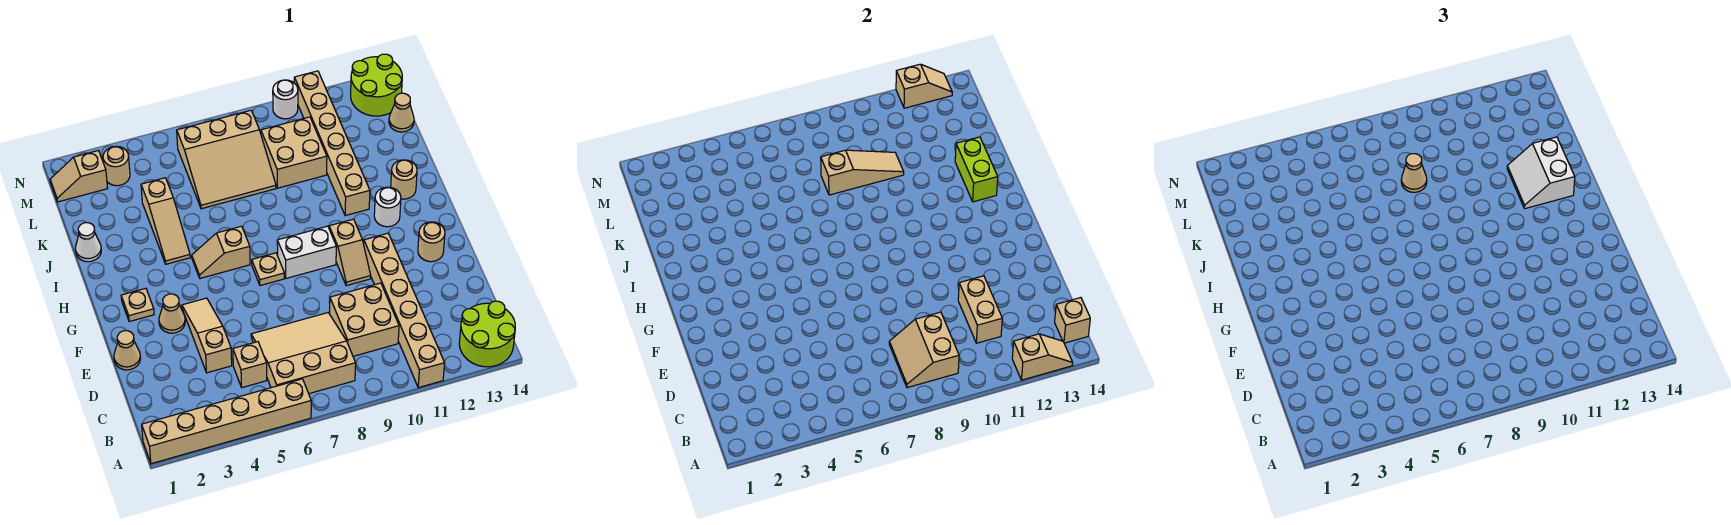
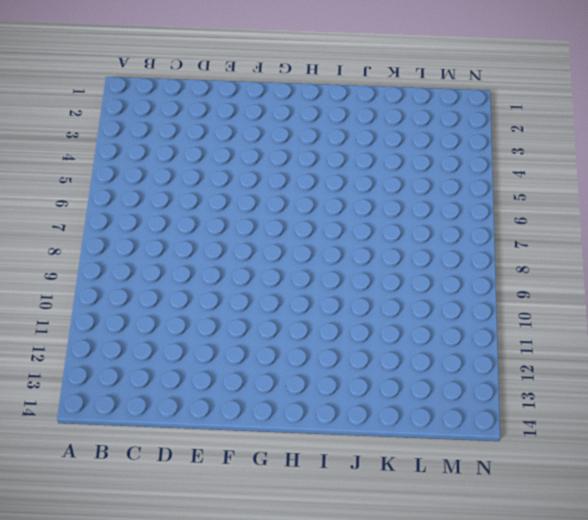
none -> tan brick A1:A6 level 1
none -> tan brick A11:F11 level 1
none -> lime round brick A13:B14 level 1
none -> tan slope B6:D8 level 1 top B

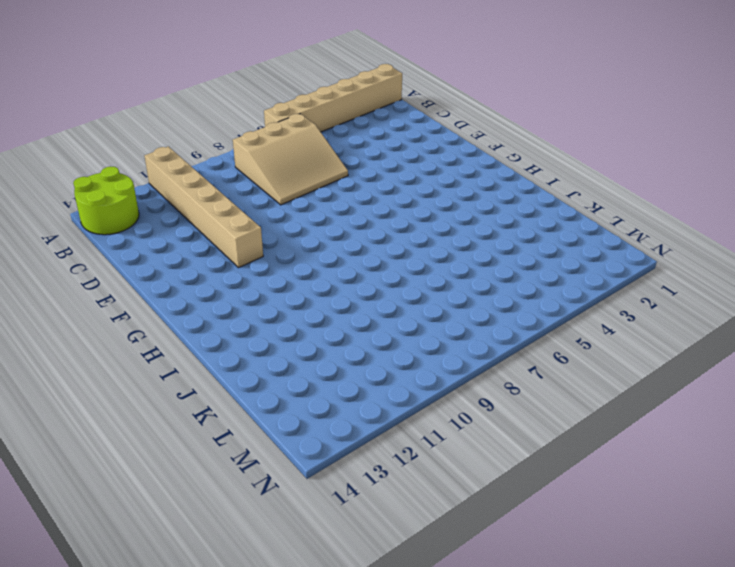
none -> tan brick C5 level 1
none -> tan brick C9:D10 level 1
none -> tan slope D4:F4 level 1 top D
none -> tan cone E1 level 1

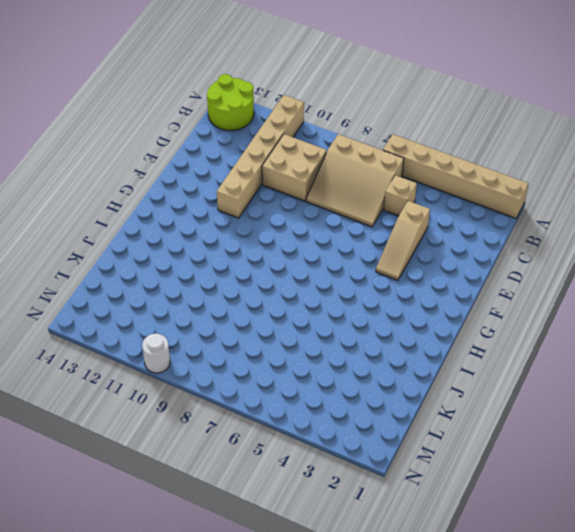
none -> tan cone E1 level 1
none -> tan cone F3 level 1
none -> tan slope F10:G10 level 1 top G
none -> tan round brick F13 level 1

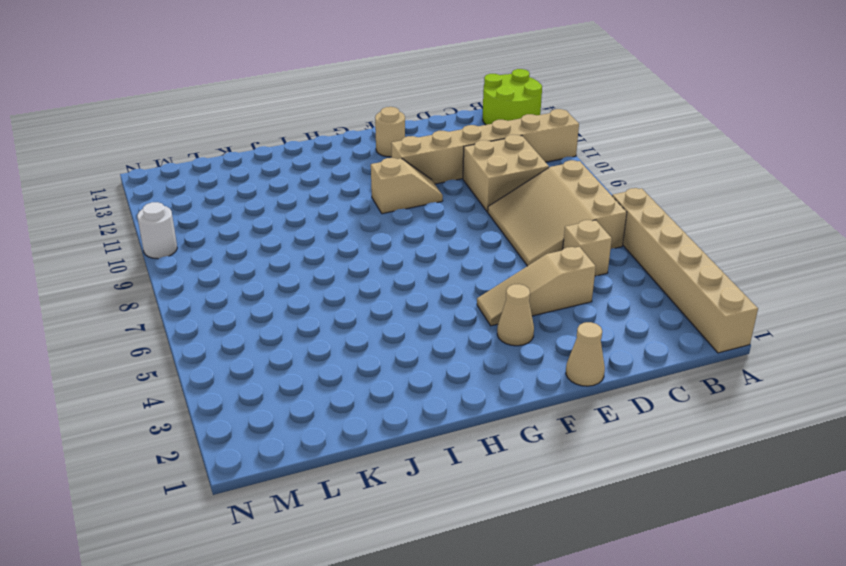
none -> tan plate G2 level 1
none -> tan plate G7 level 1
none -> white brick G8:G9 level 1
none -> tan slope H5:H6 level 1 top 6

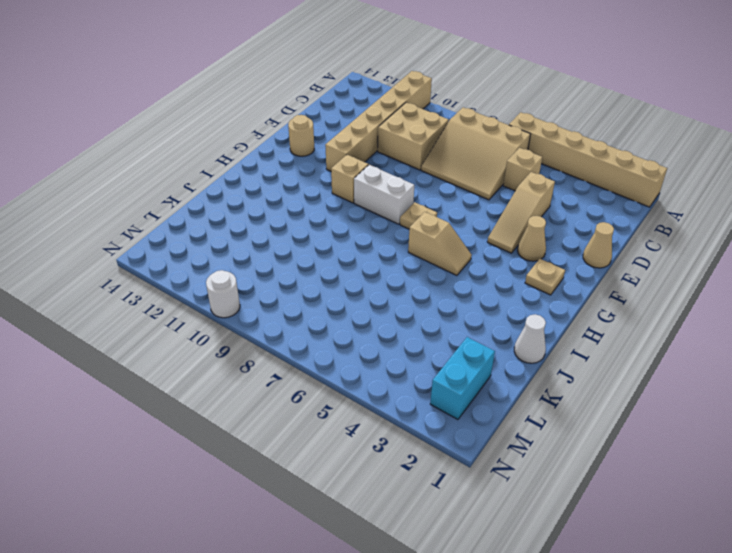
cyan brick L2:M2 level 1 -> tan slope M1:M2 level 1 top 2
none -> lime round brick A13:B14 level 1
none -> white round brick H12 level 1
none -> tan slope I4:K4 level 1 top K
none -> tan brick I11:N11 level 1

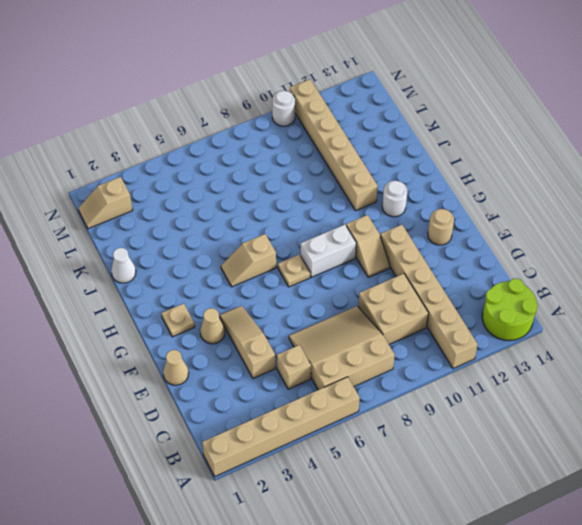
none -> tan slope I4:K4 level 1 top K
none -> tan round brick I13 level 1
none -> tan slope K6:M8 level 1 top M
none -> tan brick K9:L10 level 1

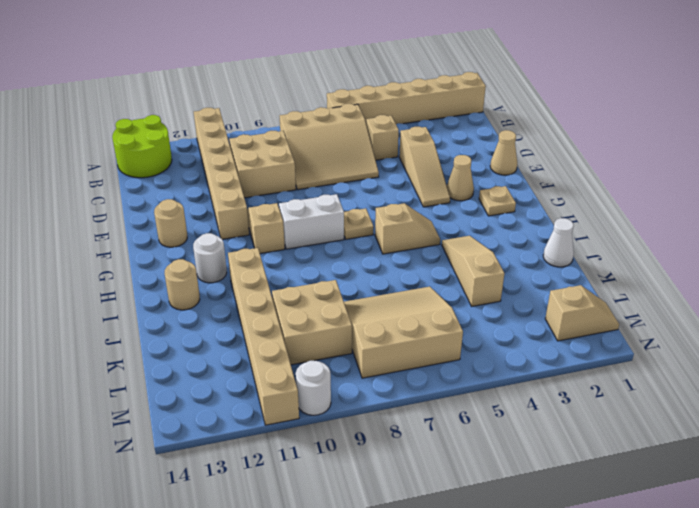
none -> tan cone L14 level 1
none -> tan round brick M3 level 1
none -> lime round brick M13:N14 level 1
none -> tan slope A12:A13 level 2 top 12

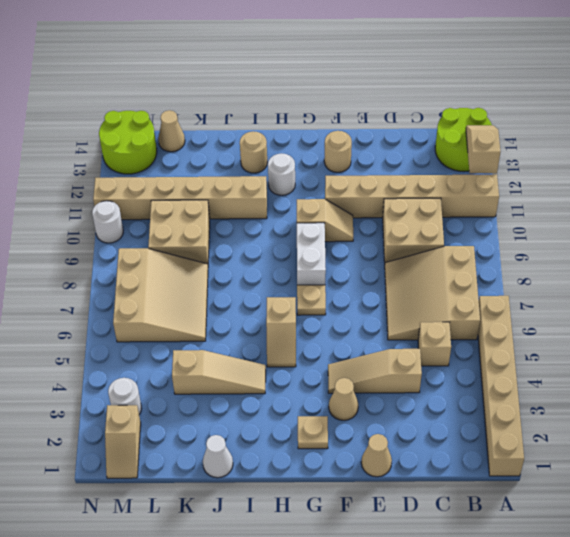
white round brick M3 level 1 -> tan round brick M3 level 1
none -> tan slope B8:C9 level 2 top 9
none -> tan brick B14 level 2
none -> tan brick C11:D11 level 2
none -> lime brick I13:J13 level 2

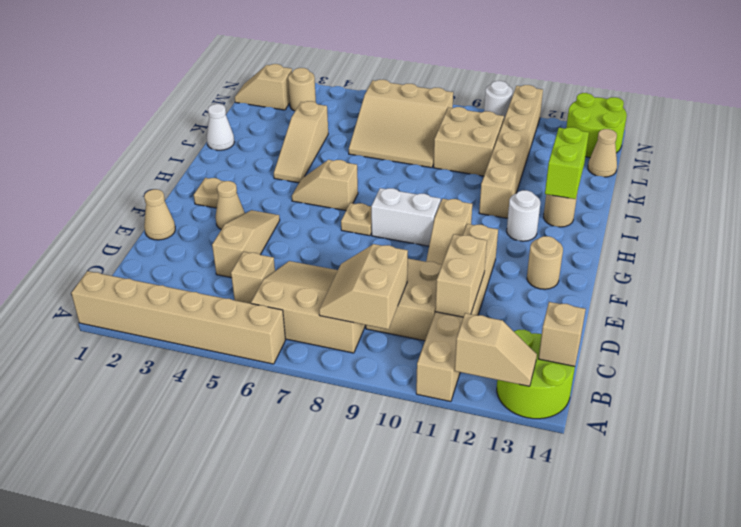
none -> tan slope K8:K10 level 2 top 8
none -> tan slope N12:N13 level 2 top 12
none -> white slope I12:J13 level 3 top 13
none -> tan cone K8 level 3

